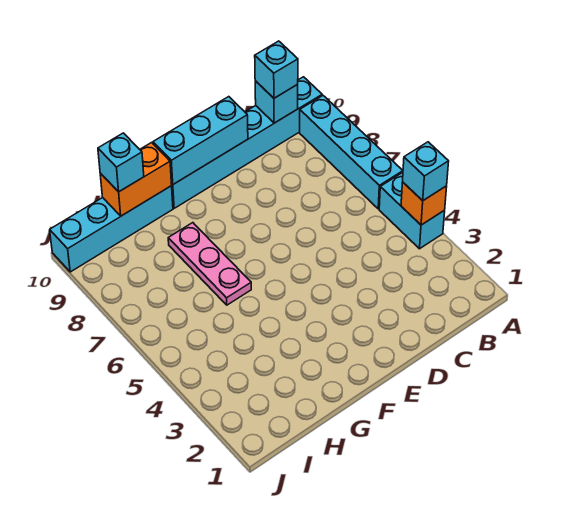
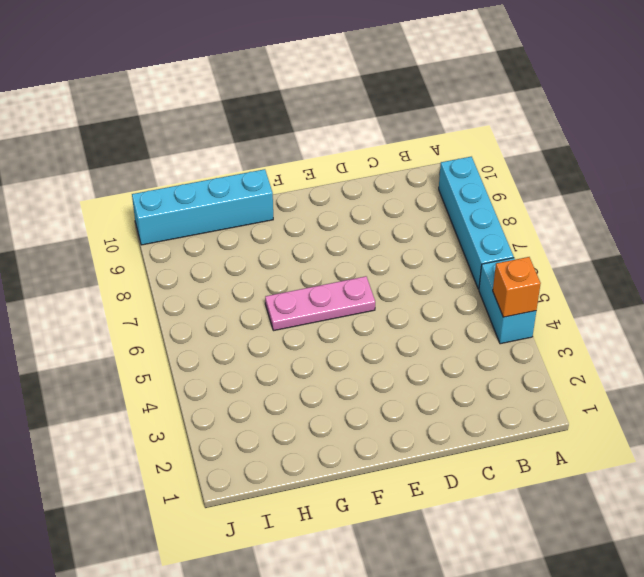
pink plate E6:G6 level 1 -> pink plate G6:G8 level 1
none -> cyan brick A10:F10 level 1
none -> cyan brick B10 level 2
none -> cyan brick D10:F10 level 2

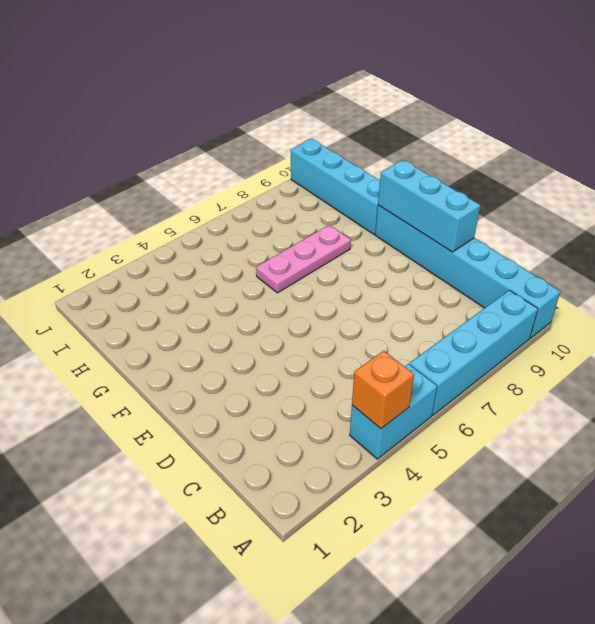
none -> cyan brick B10 level 2
none -> orange brick G10:H10 level 2
none -> cyan brick A4 level 3

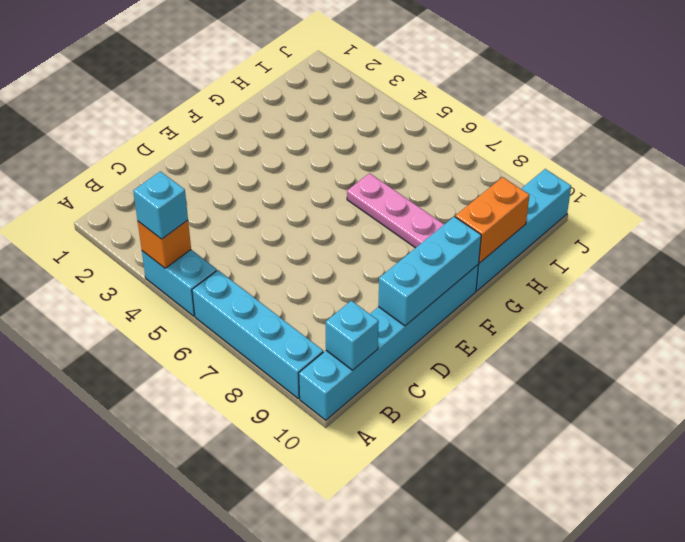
none -> cyan brick B10 level 3
none -> cyan brick H10 level 3

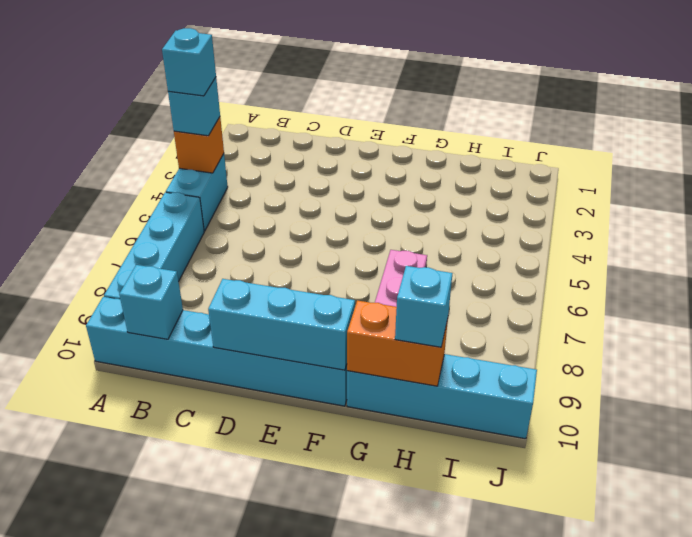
cyan brick A4 level 4 -> cyan brick B10 level 3

